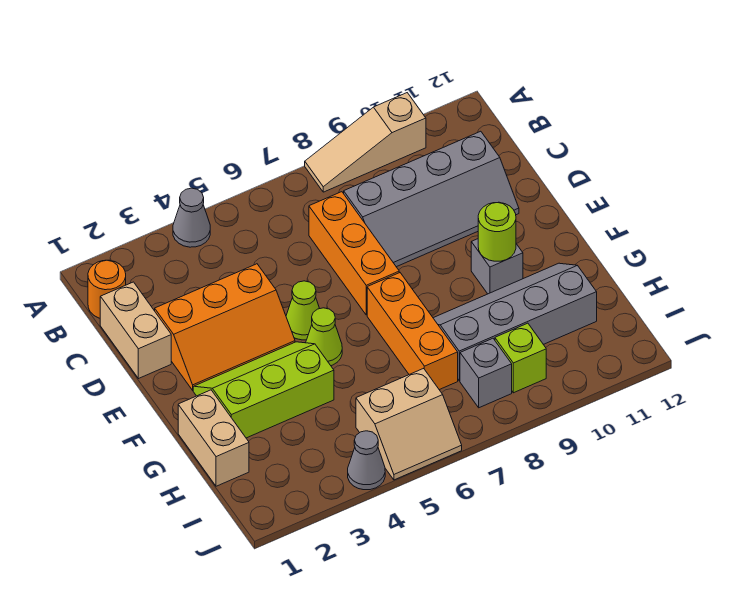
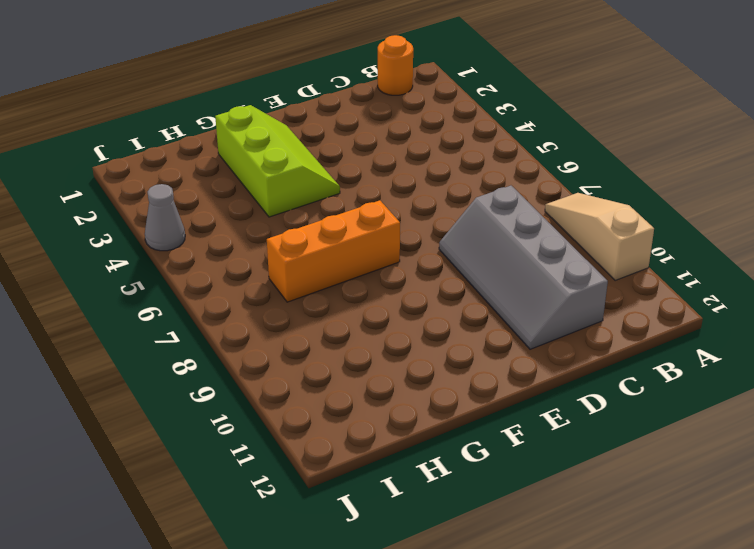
none -> grey cone A4 level 1
none -> tan brick C1:D1 level 1
none -> orange brick C7:E7 level 1

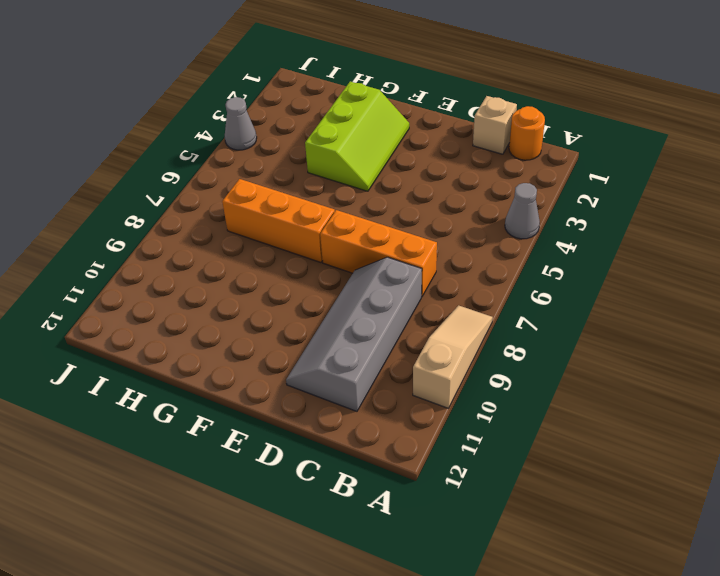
tan brick C1 level 1 -> tan brick C1:D1 level 1
none -> orange slope D2:E4 level 1 top D
none -> lime cone E5 level 1
none -> lime cone F5 level 1

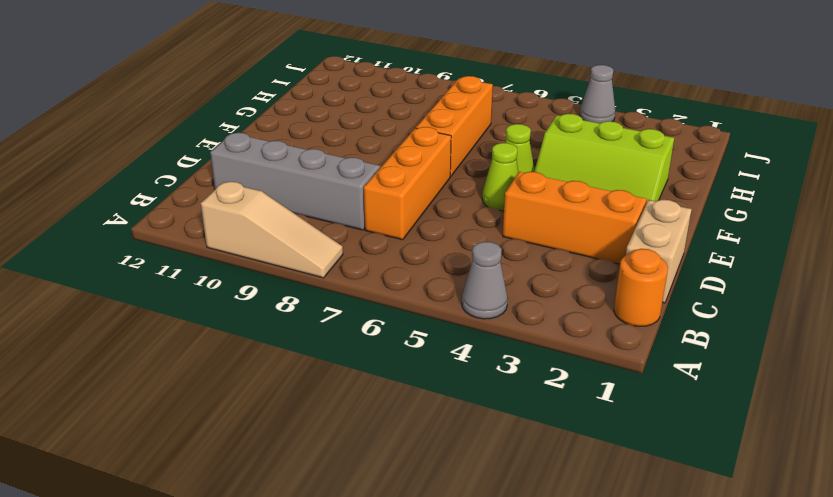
none -> grey brick F10 level 1
none -> tan brick G1:H1 level 1
none -> grey slope G8:H11 level 1 top H

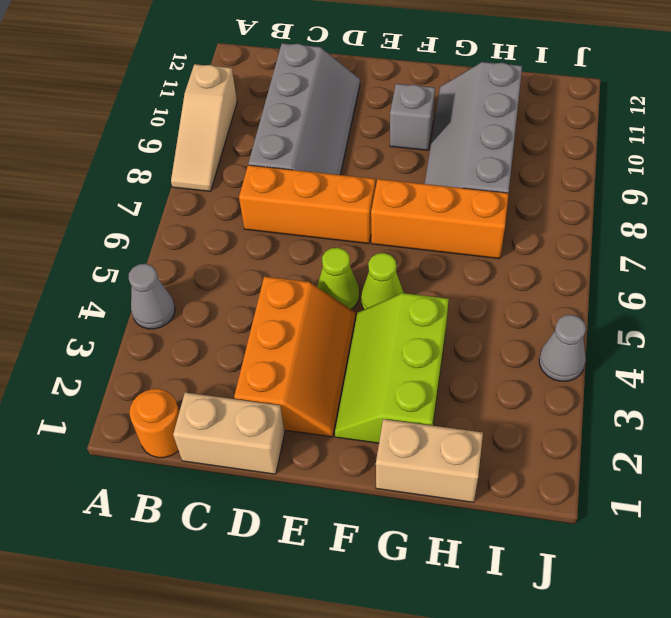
none -> tan slope I5:J6 level 1 top I
none -> grey brick I8 level 1
none -> lime brick I9 level 1

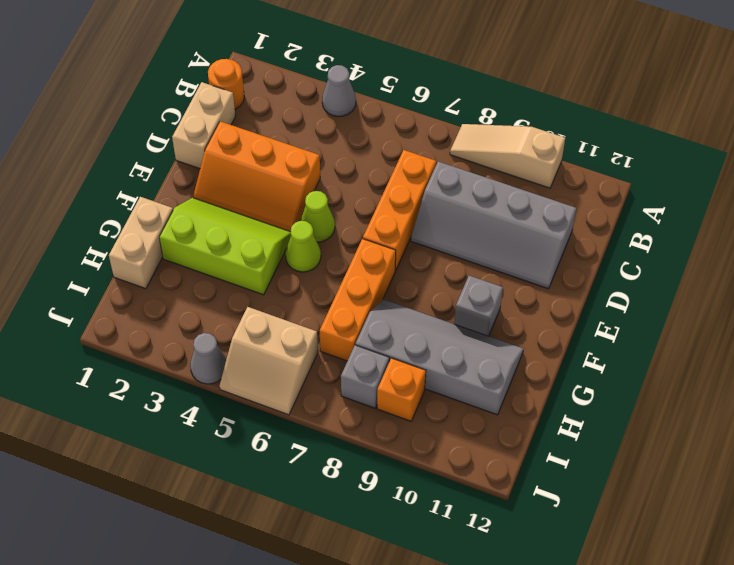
orange brick I9 level 1 -> lime brick I9 level 1
none -> lime round brick F10 level 2

